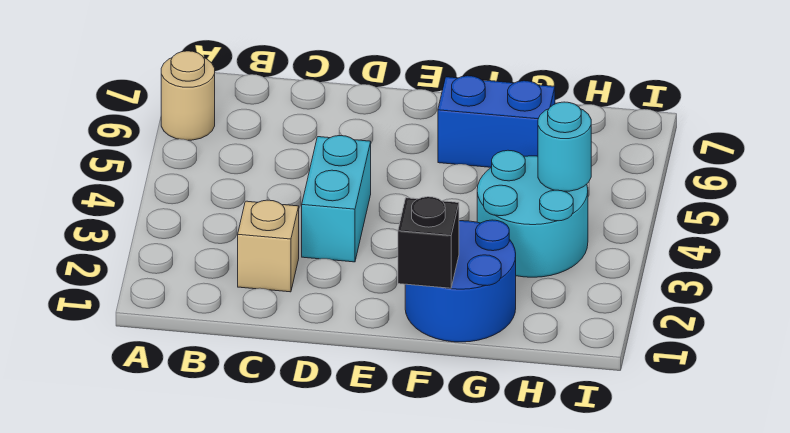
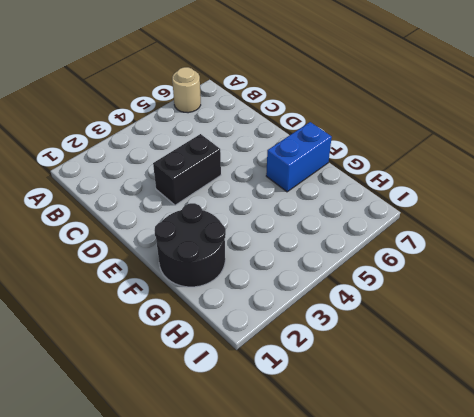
black brick D3:D4 level 1 -> cyan brick D3:D4 level 1
black round brick F1:G2 level 1 -> blue round brick F1:G2 level 1
blue brick F6:F7 level 1 -> blue brick F6:G6 level 1
none -> tan brick C2 level 1
none -> cyan round brick G3:H4 level 1

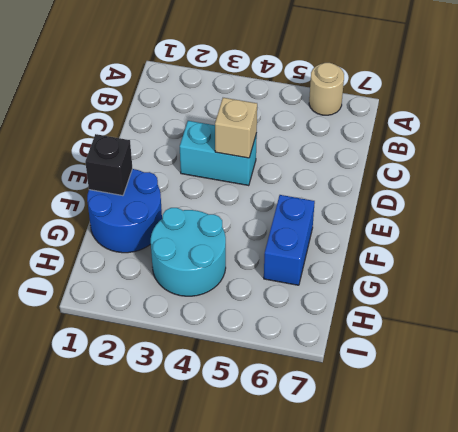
tan brick D4 level 2 -> tan brick C2 level 1
none -> cyan round brick H4 level 2

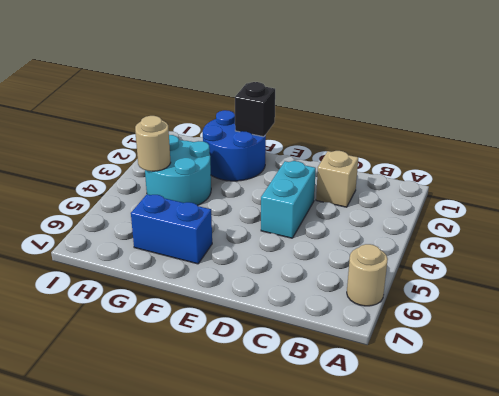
tan round brick H4 level 2 -> cyan round brick H4 level 2

